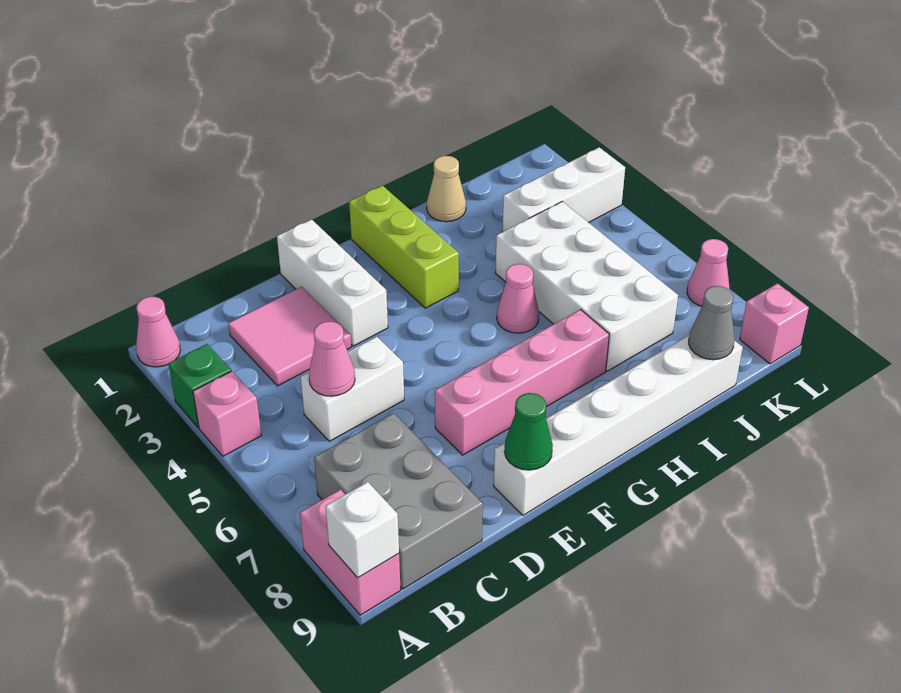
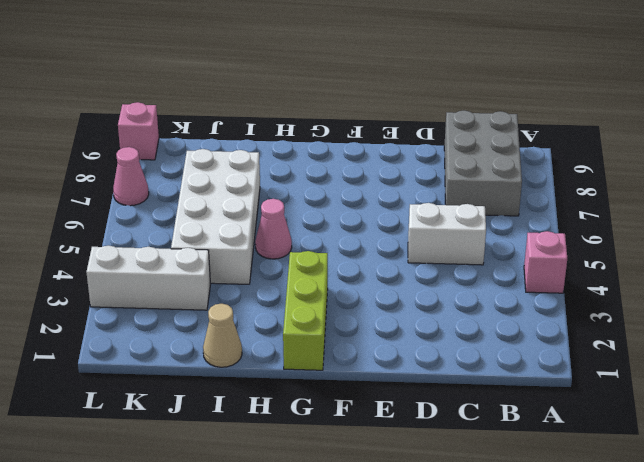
none -> pink cone A1 level 1
none -> green brick A3 level 1
none -> pink brick A8:A9 level 1

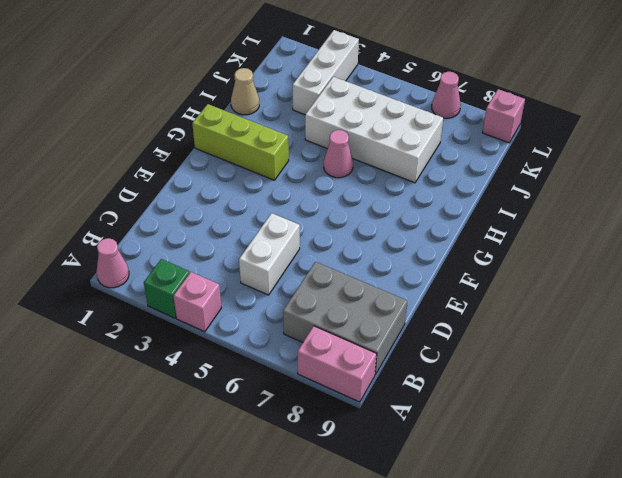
none -> pink tile C2:D3 level 1
none -> white brick E1:E3 level 1
none -> pink brick E7:H7 level 1

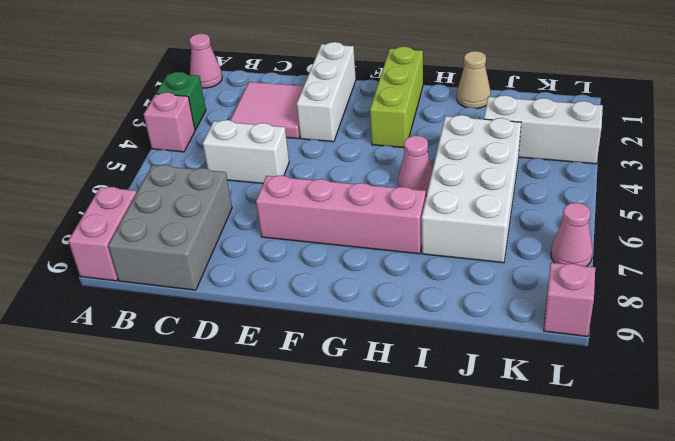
none -> white brick E9:J9 level 1
none -> white brick A9 level 2
none -> pink cone C5 level 2

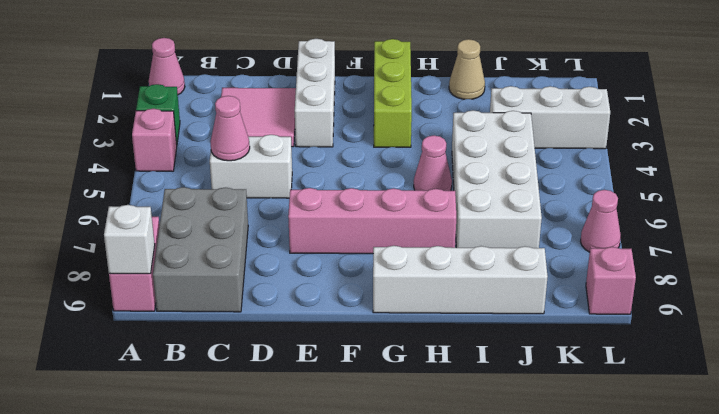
white brick G9:J9 level 1 -> white brick E9:J9 level 1
none -> green cone E9 level 2
none -> grey cone J9 level 2

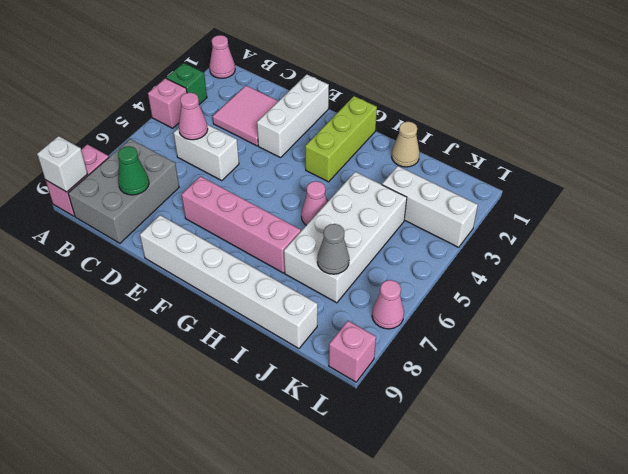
green cone C8 level 2 -> green cone E9 level 2
grey cone J7 level 2 -> grey cone J9 level 2

